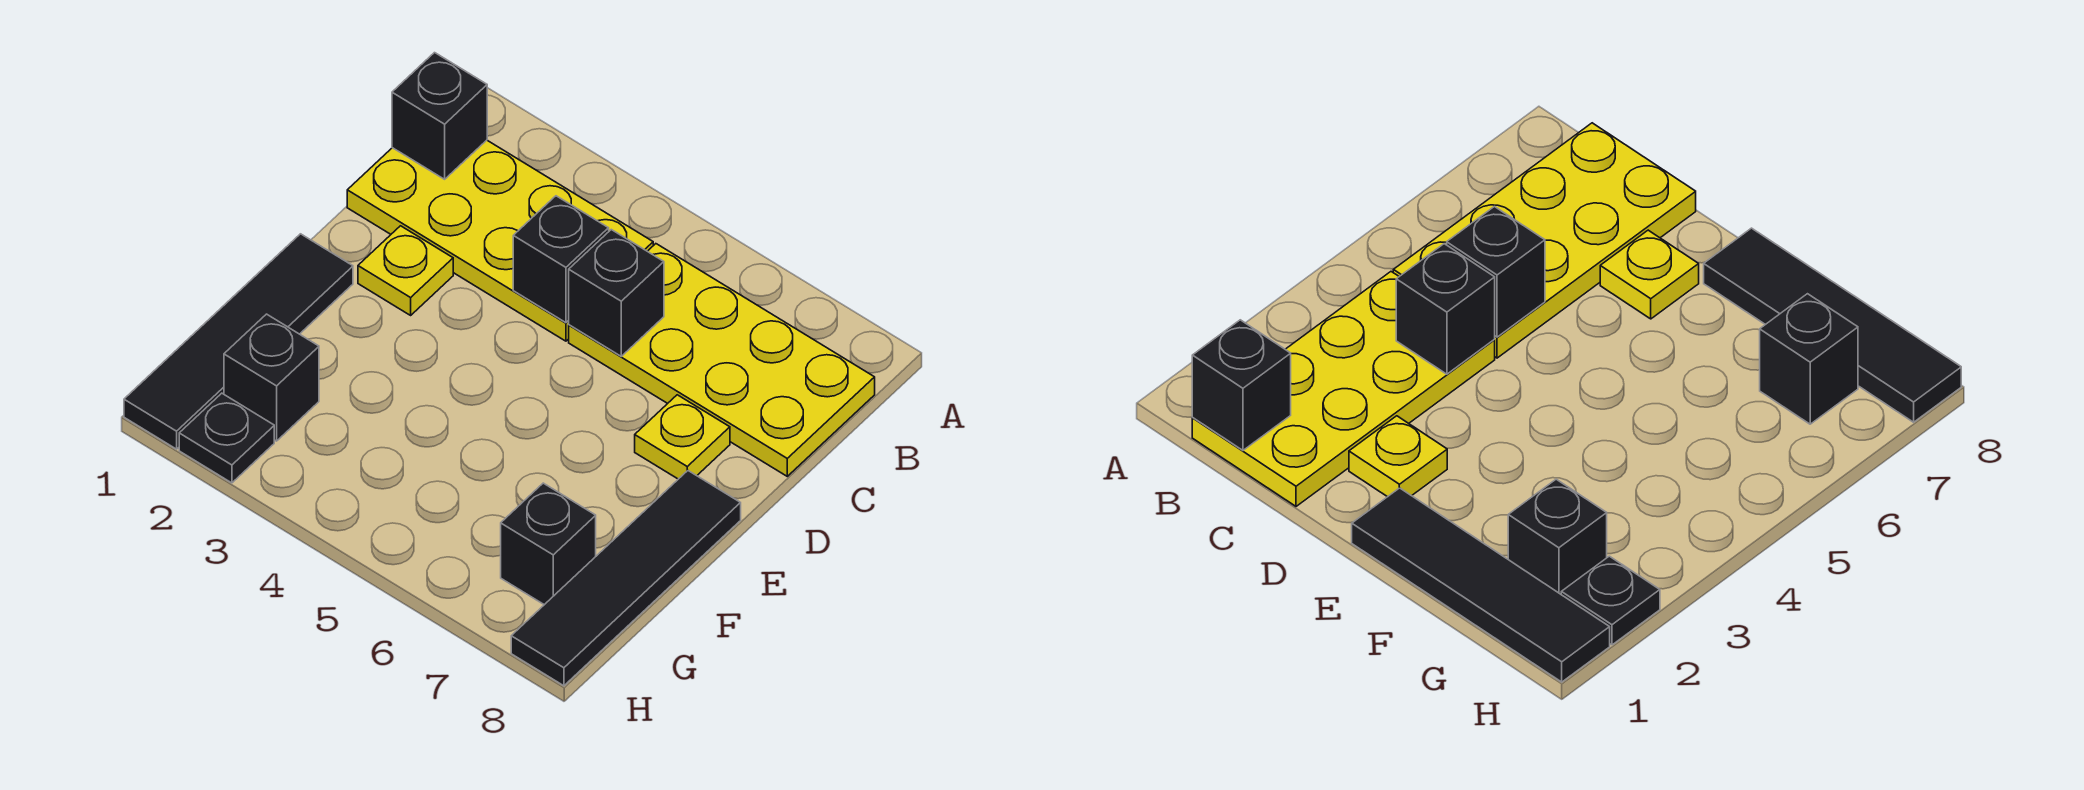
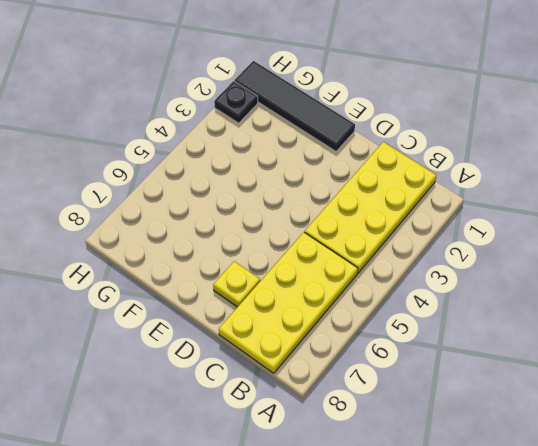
none -> yellow plate D2 level 1
none -> black tile E8:H8 level 1
none -> black brick G2 level 1

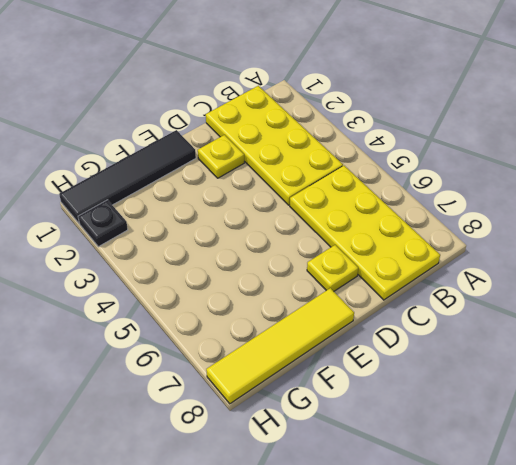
yellow tile E8:H8 level 1 -> black tile E8:H8 level 1
none -> black brick G2 level 1
none -> black brick G7 level 1
none -> black brick B1 level 2

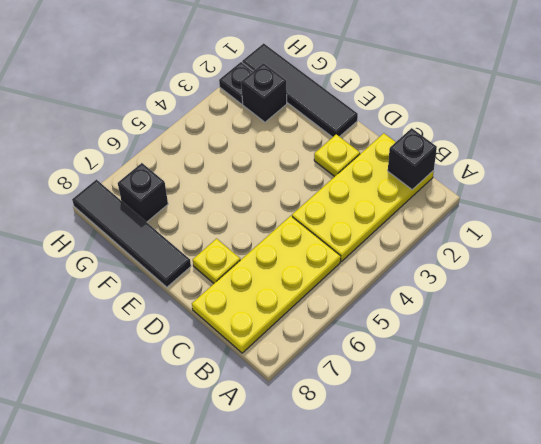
none -> black brick C4 level 2
none -> black brick C5 level 2

